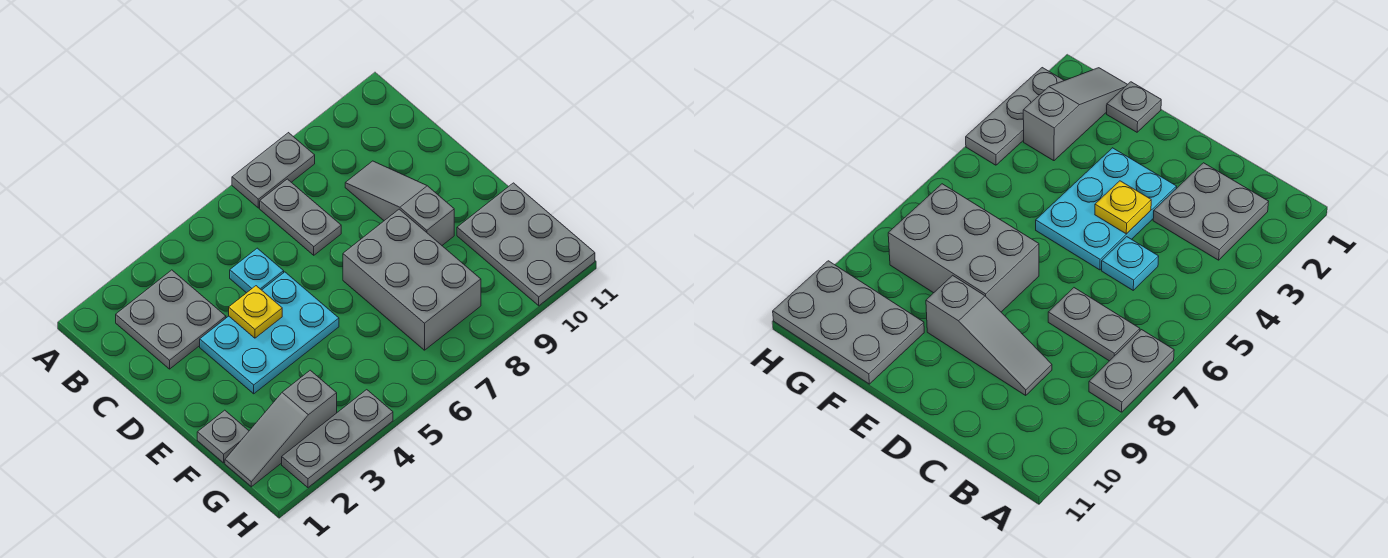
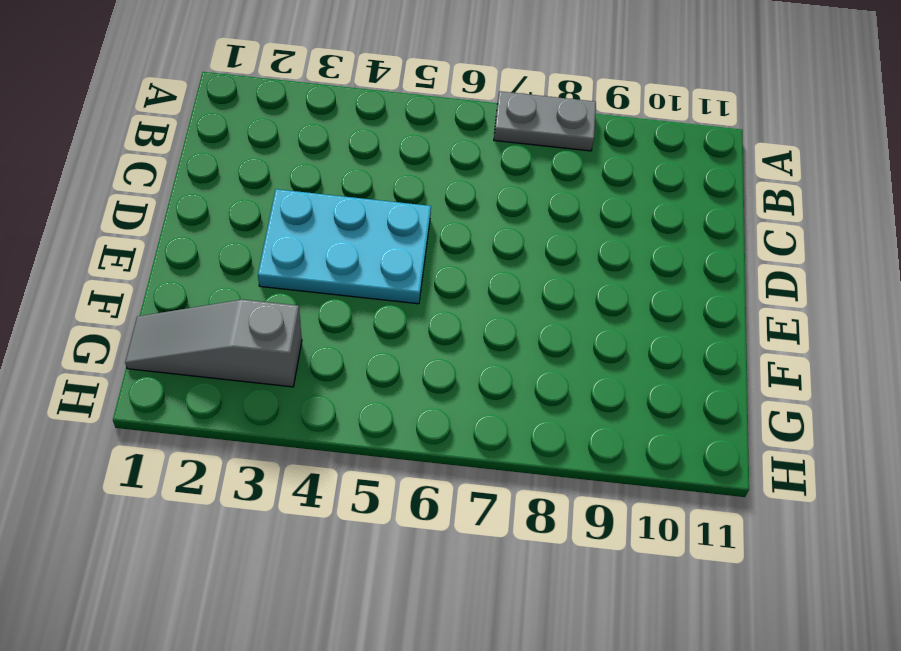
none -> grey plate B2:C3 level 1
none -> grey plate B7:C7 level 1
none -> cyan plate C5 level 1

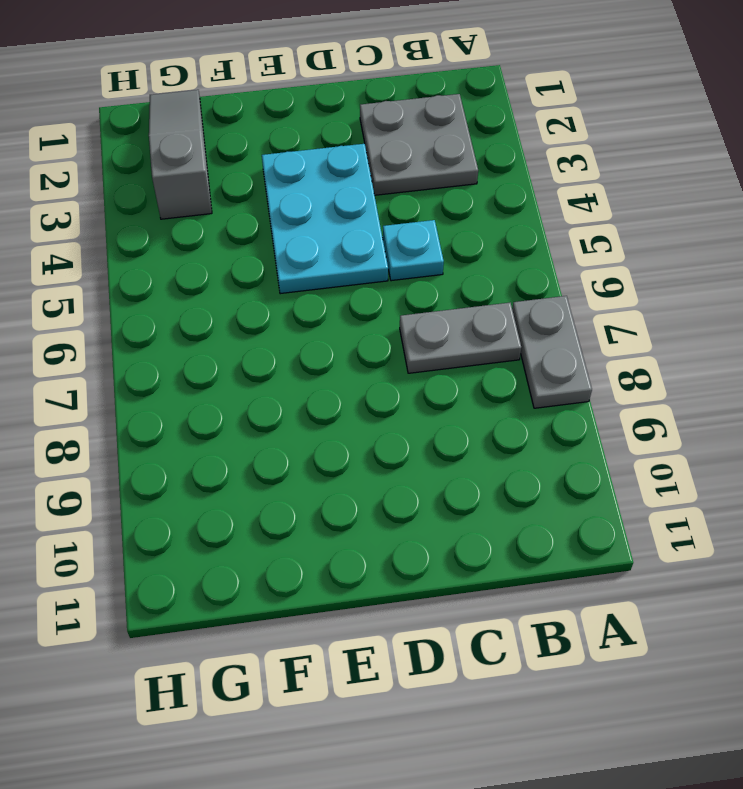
none -> grey slope C9:E9 level 1 top E
none -> grey brick E7:G8 level 1
none -> grey plate F1 level 1

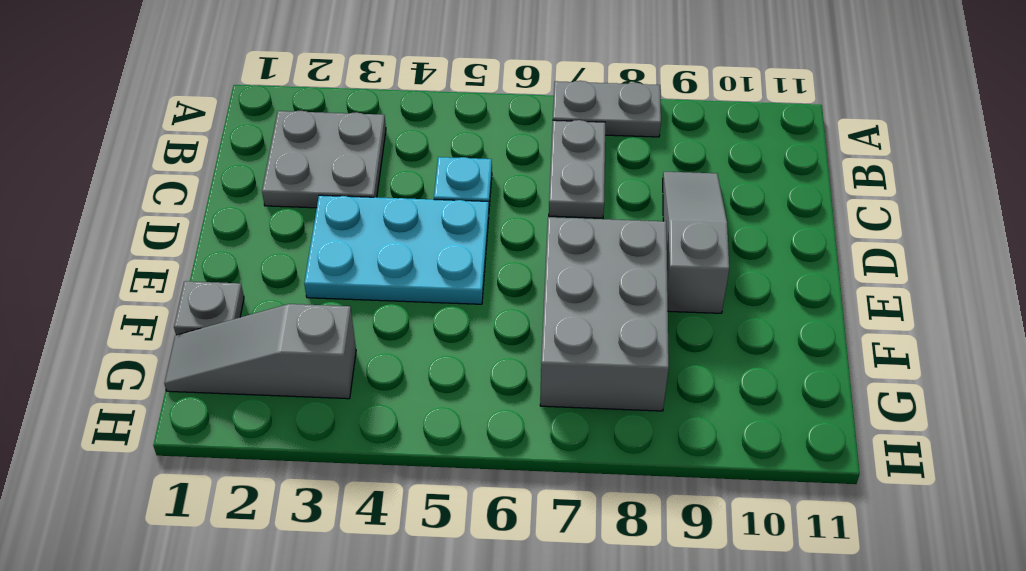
none -> grey plate F10:H11 level 1
none -> grey plate H2:H4 level 1
none -> yellow plate D4 level 2

